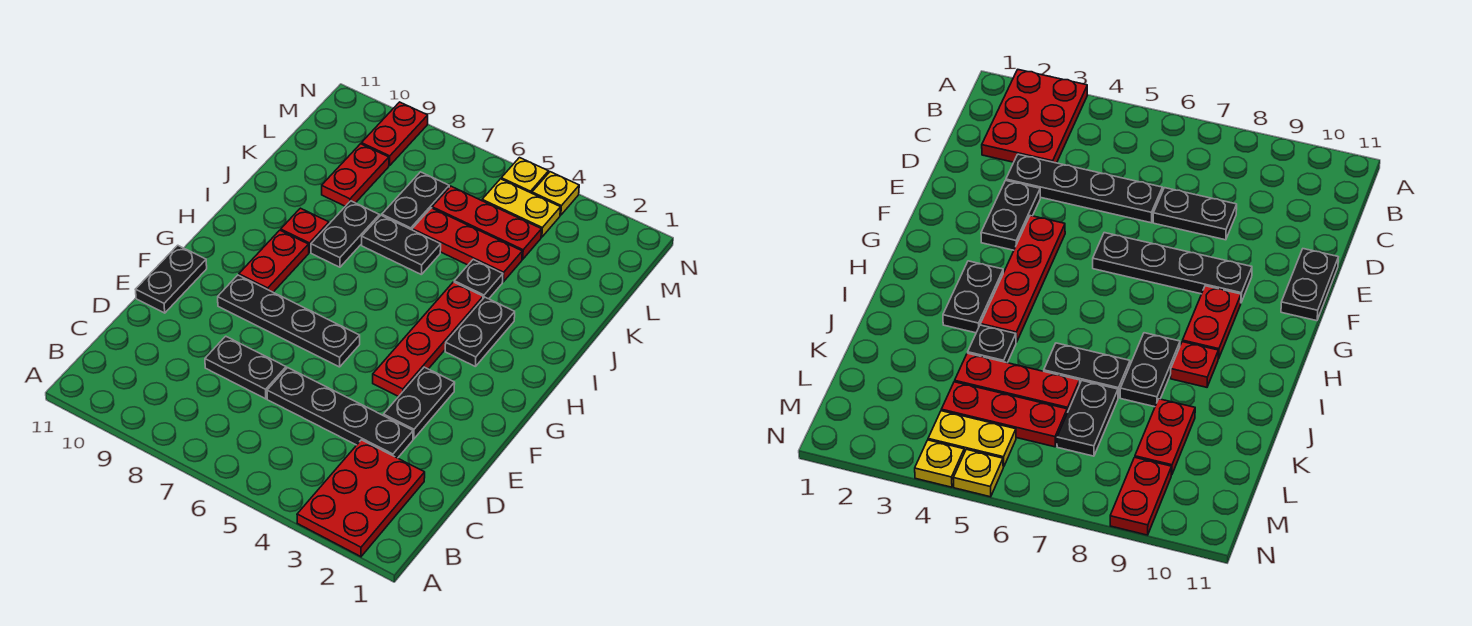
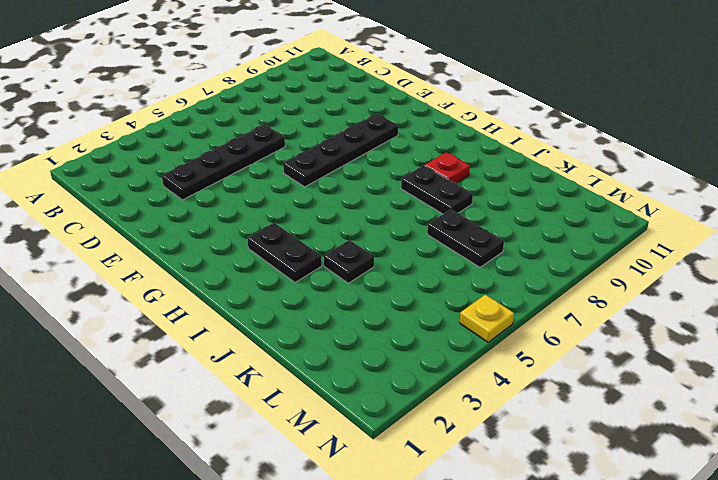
none -> red plate A2:C3 level 1
none -> black plate D7:D8 level 1
none -> black plate E3:F3 level 1

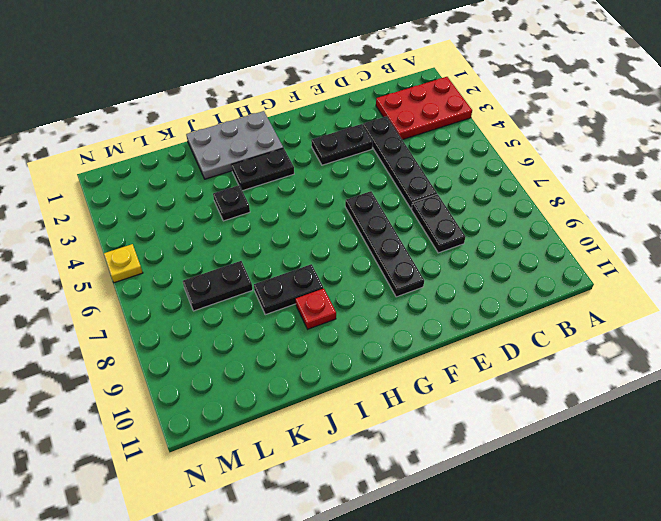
grey plate H1:J2 level 1 -> none
none -> black plate E11:F11 level 1
none -> red plate F4:I4 level 1
none -> red plate G9:H9 level 1

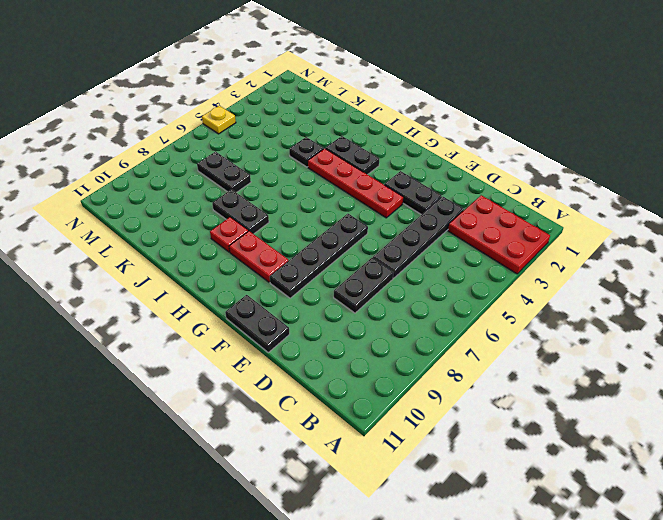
none -> black plate J6:J7 level 1
none -> red plate K4:K6 level 1
none -> red plate K9:L9 level 1

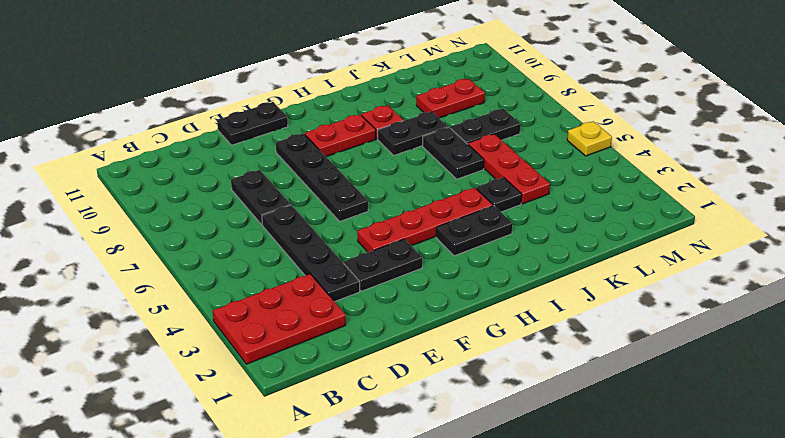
none -> red plate L4:L6 level 1
none -> yellow plate M4:M5 level 1
none -> red plate M9:N9 level 1

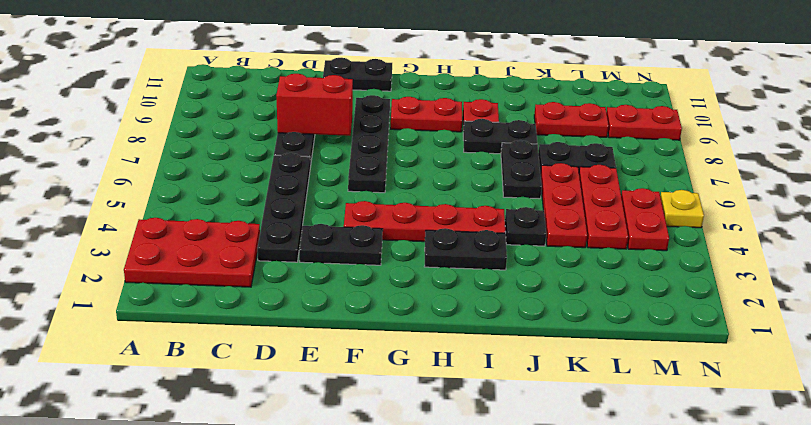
red brick D8:E8 level 2 -> none
red plate M4:M5 level 1 -> yellow plate M4:M5 level 1
none -> yellow plate N4 level 1

